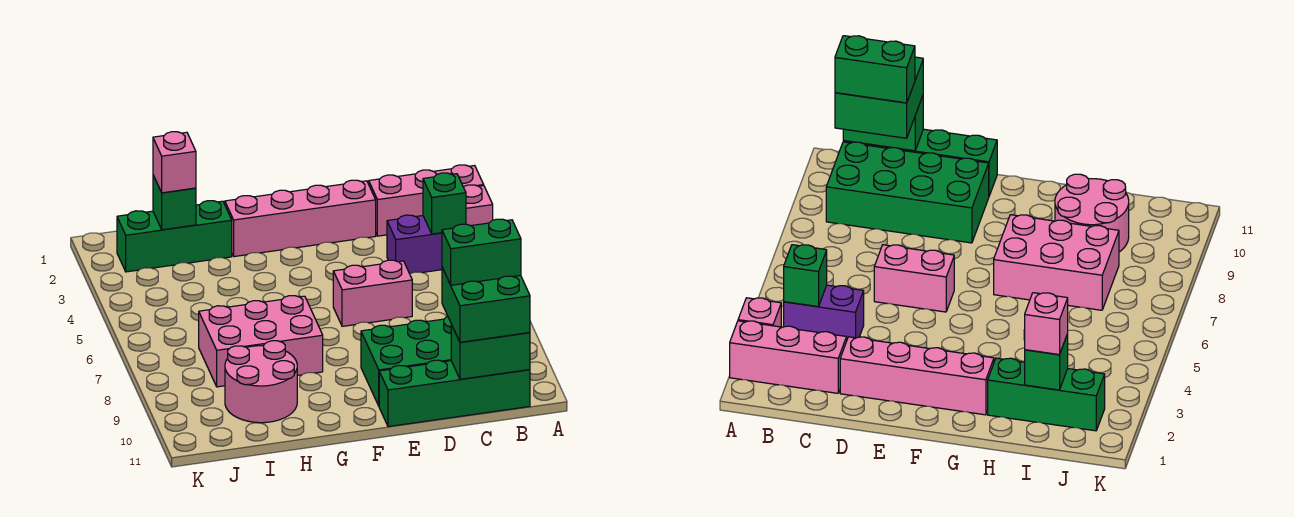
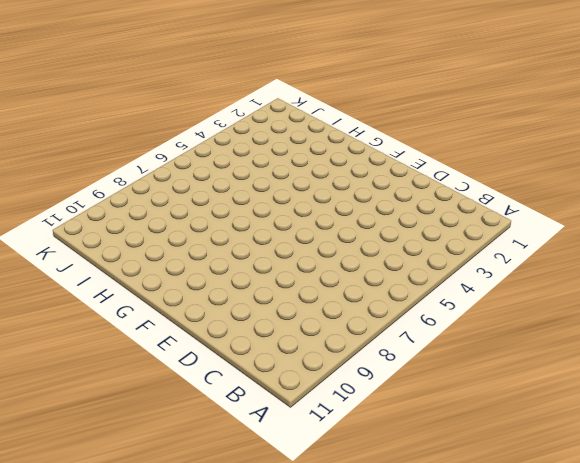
none -> pink brick A2:C2 level 1
none -> pink brick A3 level 1
none -> purple brick B4:C4 level 1

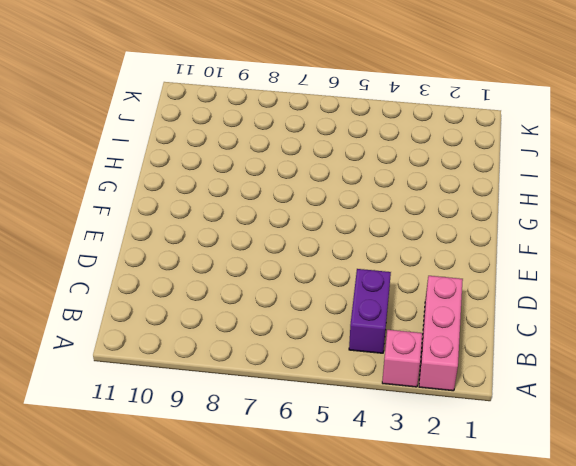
none -> green brick B9:E10 level 1
none -> green brick B11:E11 level 1
none -> pink brick D2:G2 level 1

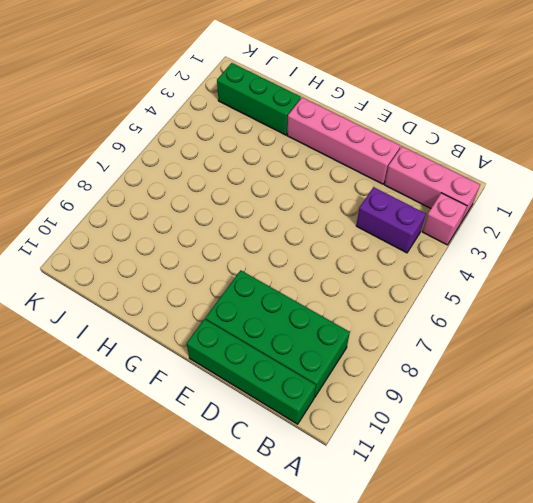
none -> pink brick D6:E6 level 1
none -> pink brick G7:I8 level 1
none -> pink round brick H9:I10 level 1

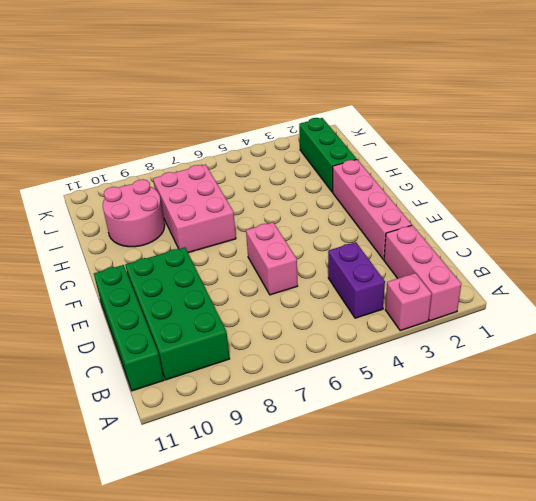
none -> green brick B4 level 2
none -> green brick B11:C11 level 2
none -> green brick I2 level 2

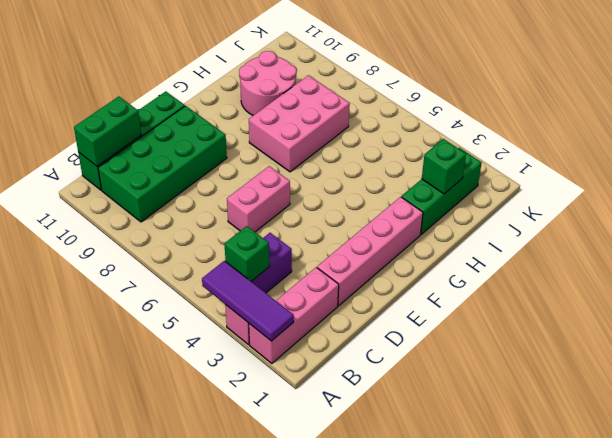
purple tile A2:A4 level 2 -> none
none -> green brick B10:C11 level 3
none -> pink brick I2 level 3
none -> green brick B10:C10 level 4

